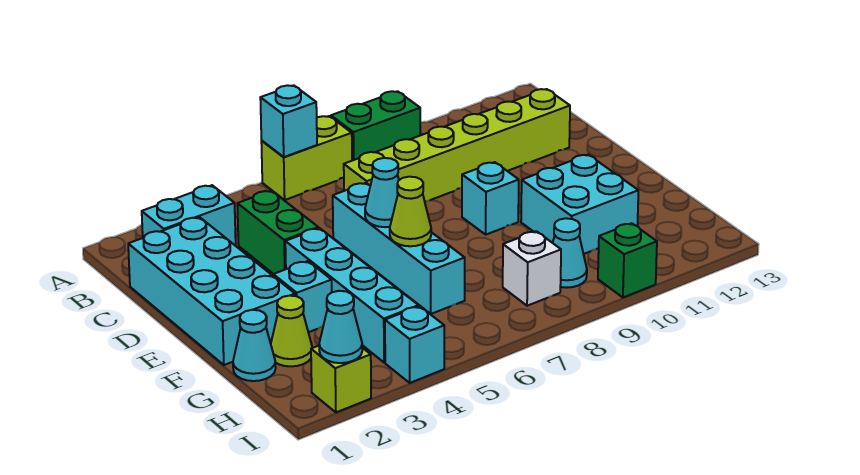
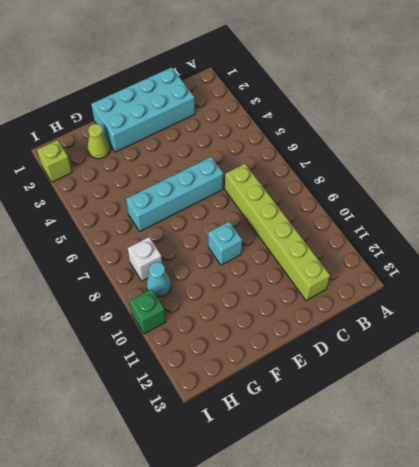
none -> lime brick A6:A7 level 1
none -> green brick A8:A9 level 1
none -> cyan brick B2:B3 level 1

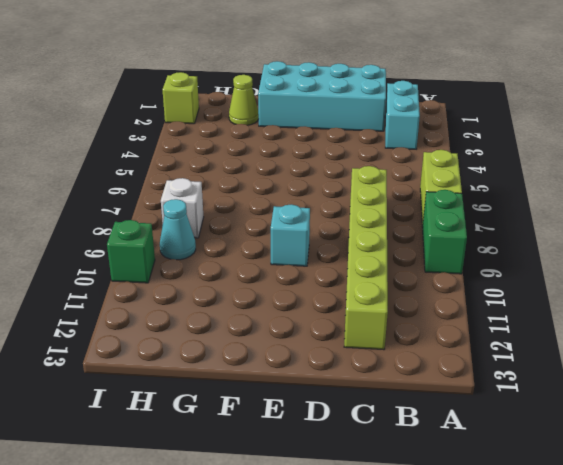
none -> green brick C4:D4 level 1
none -> cyan brick D6:G6 level 1
none -> cyan brick E4:H4 level 1

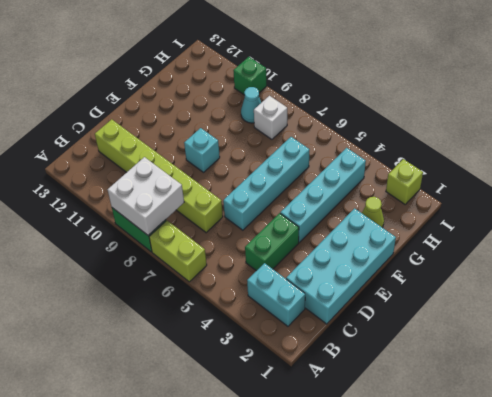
white brick A8:B9 level 2 -> none
none -> cyan brick F3 level 1
none -> cyan brick F10:G11 level 1
none -> cyan cone G1 level 1

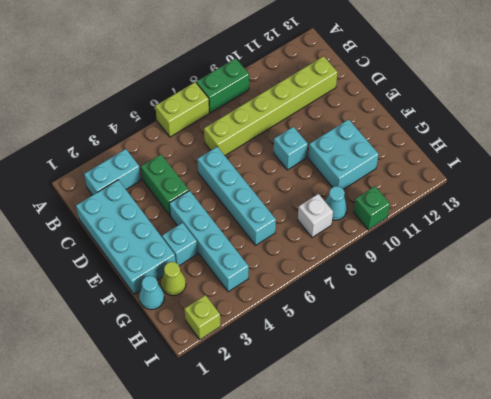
none -> cyan brick I4 level 1
none -> cyan brick A6 level 2
none -> cyan cone E6 level 2

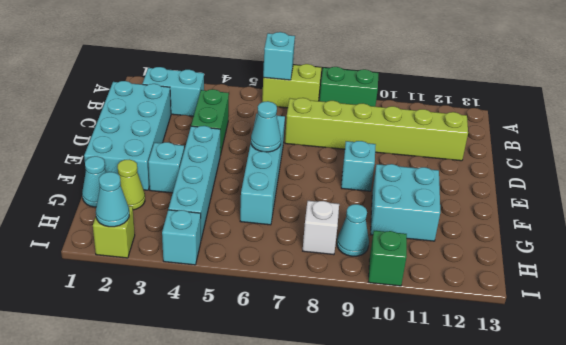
none -> lime cone F6 level 2

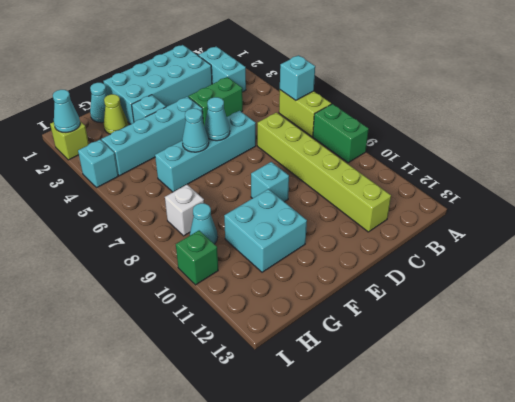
cyan cone F6 level 2 -> lime cone F6 level 2

